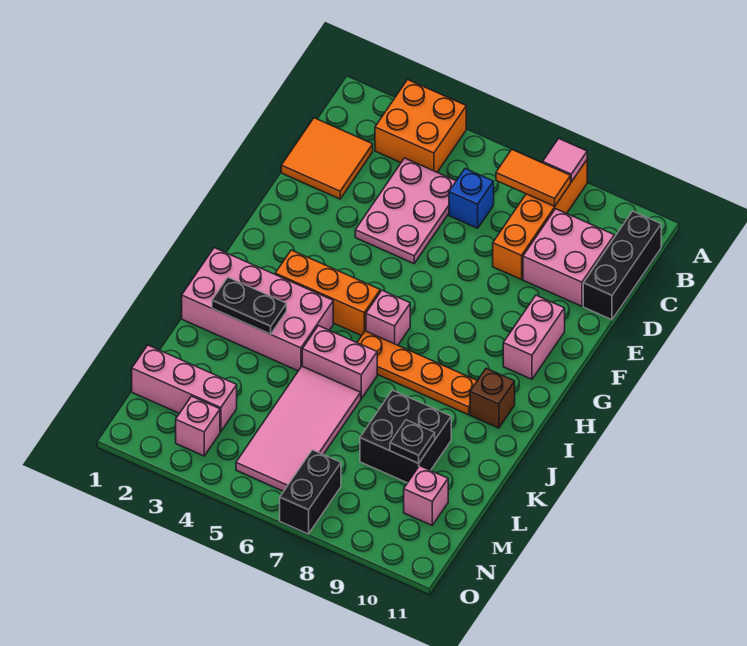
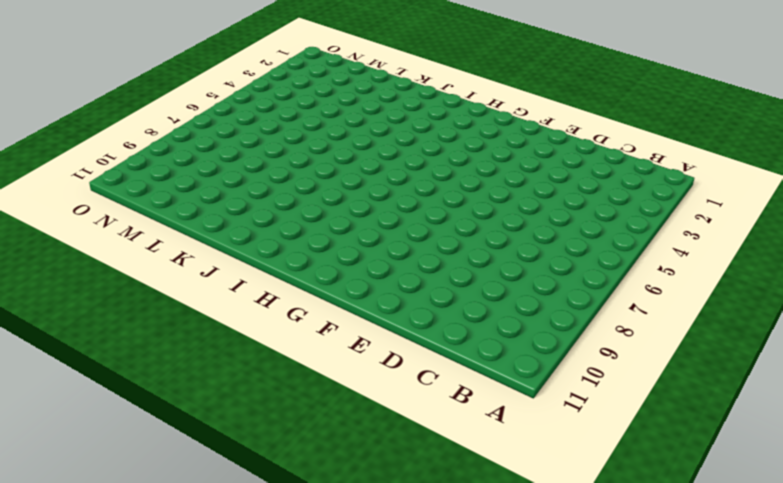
none -> orange brick A3:B4 level 1
none -> orange brick A8:D8 level 1
none -> black brick B11:D11 level 1

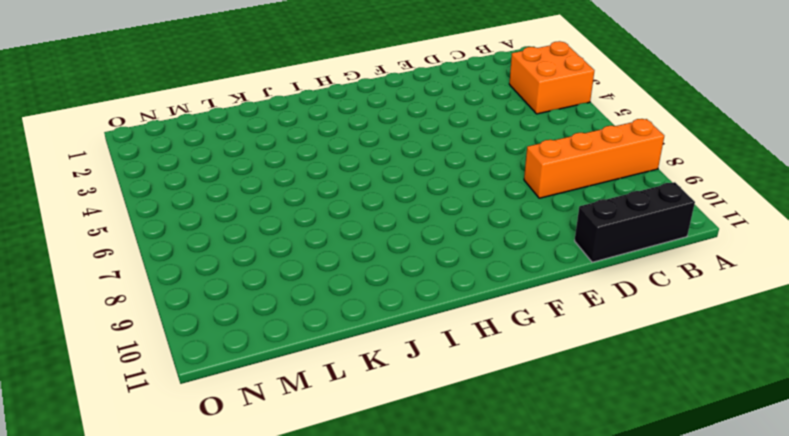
none -> orange tile C1:D2 level 1
none -> pink plate C4:E5 level 1
none -> blue brick C6 level 1

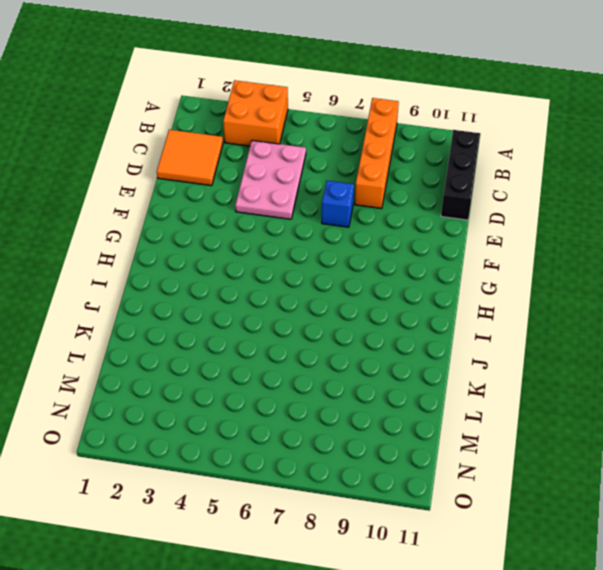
blue brick E7 level 1 -> blue brick C6 level 1
none -> pink brick C9:D10 level 1
none -> pink brick F10:G10 level 1
none -> orange brick H3:H5 level 1

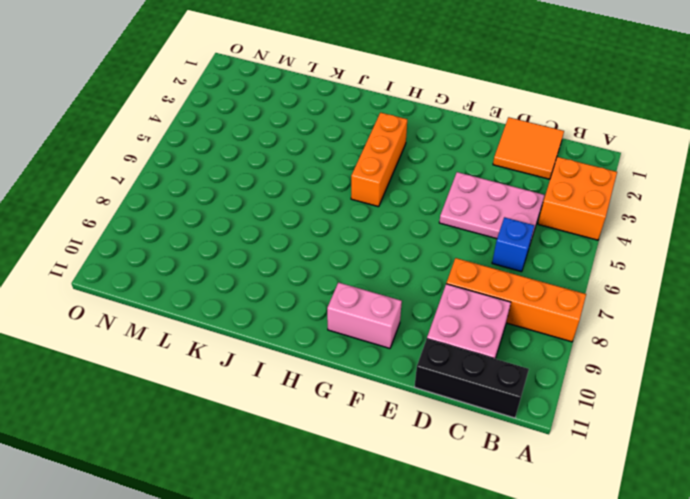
none -> pink brick H6 level 1
none -> pink brick I1:J4 level 1
none -> orange plate I6:I9 level 1

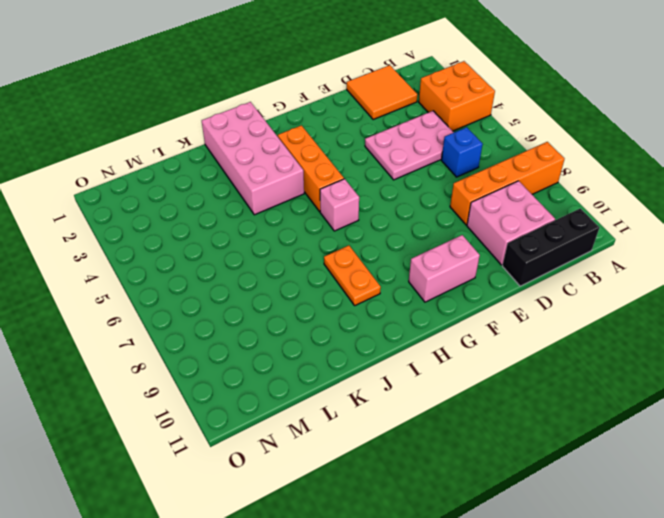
orange plate I8:I9 level 1 -> orange plate I6:I9 level 1
none -> brown brick I10 level 1
none -> pink brick J5:J6 level 1
none -> pink tile K5:N6 level 1

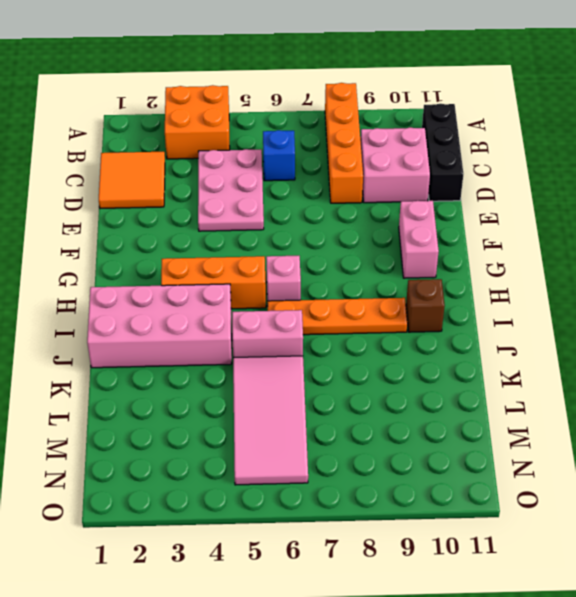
none -> black brick K8:L9 level 1
none -> pink brick M1:M3 level 1
none -> pink brick M10 level 1

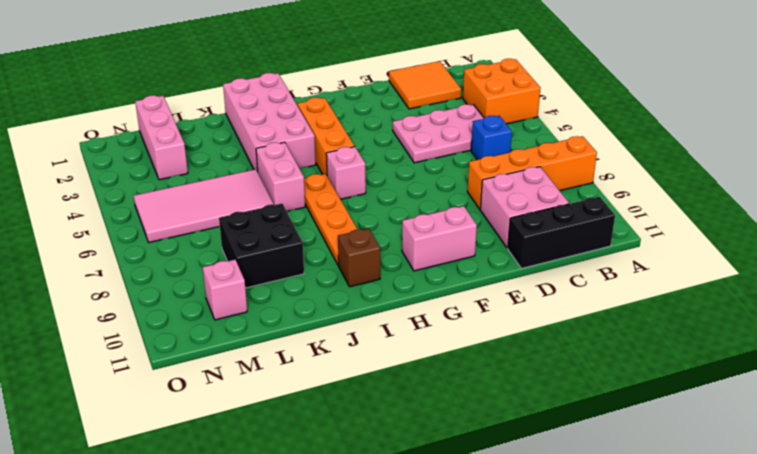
none -> pink brick N3 level 1
none -> black brick N7:O7 level 1
none -> pink tile A8 level 2

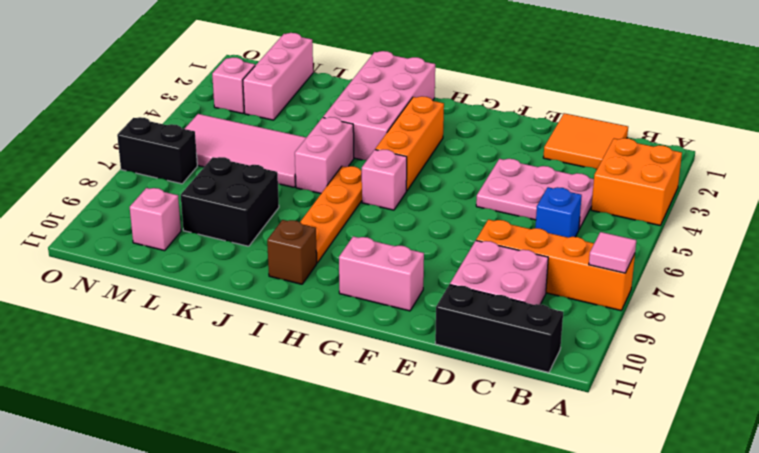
none -> orange tile B7:B8 level 2
none -> black plate J2:J3 level 2
none -> black plate L9 level 2

